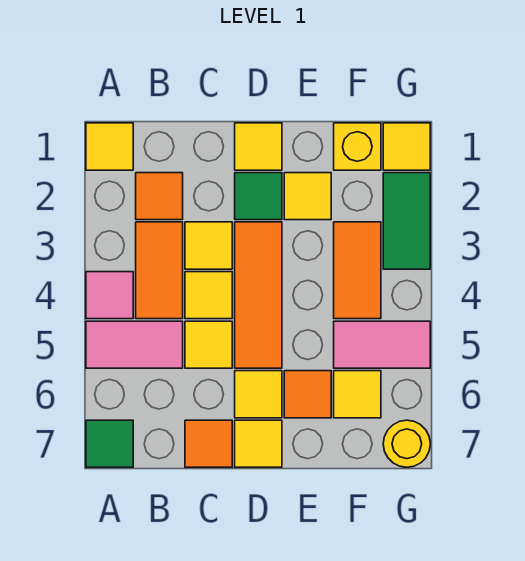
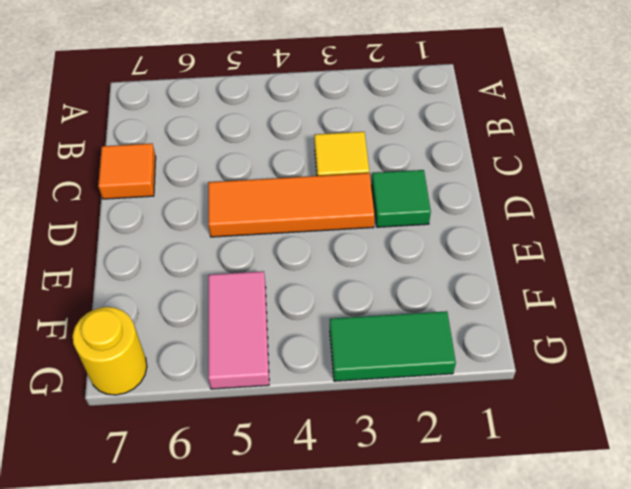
none -> yellow tile A1 level 1
none -> pink tile A4 level 1
none -> pink tile A5:B5 level 1

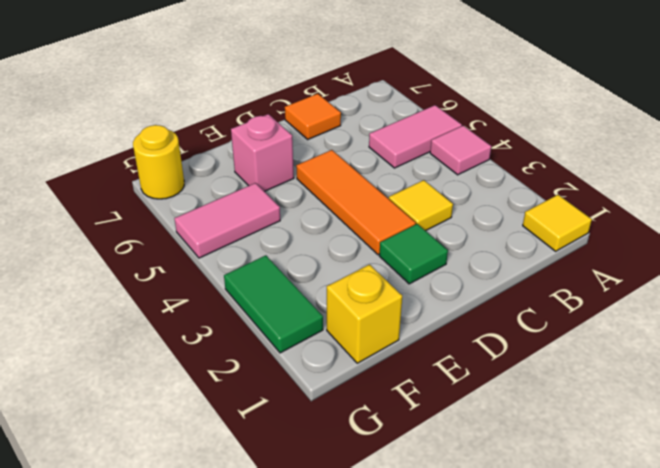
pink brick E6 level 1 -> orange tile E6 level 1
none -> green tile A7 level 1
none -> orange tile B2 level 1
none -> orange tile B3:B4 level 1

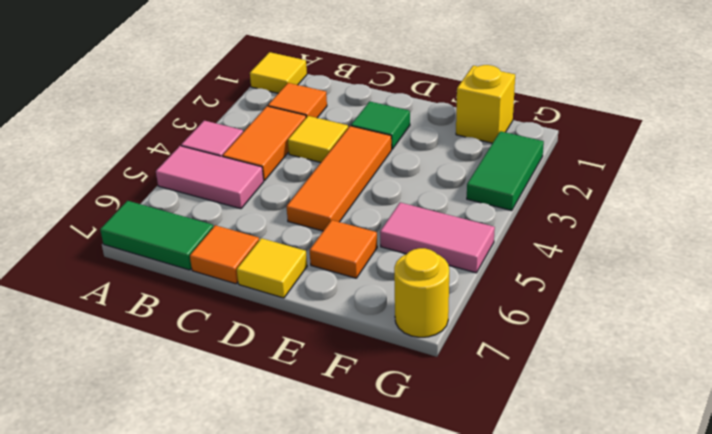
green tile A7:B7 level 1 -> green tile A7 level 1
none -> yellow tile C4 level 1
none -> yellow tile C5 level 1
none -> yellow tile D1 level 1

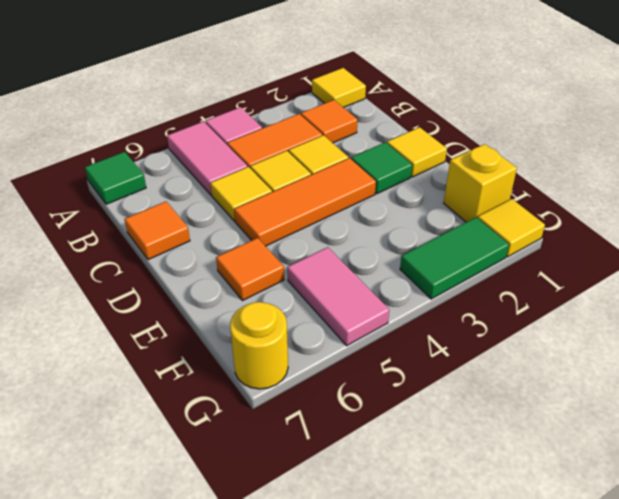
none -> yellow tile D6 level 1
none -> yellow tile D7 level 1
none -> yellow tile E2 level 1

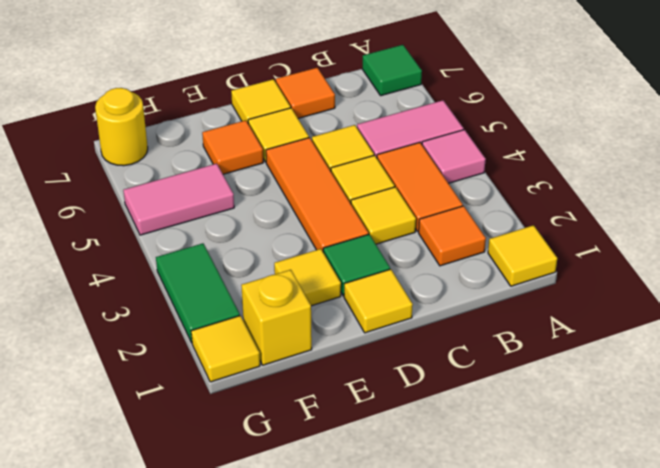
none -> orange tile F3:F4 level 1
none -> yellow tile F6 level 1

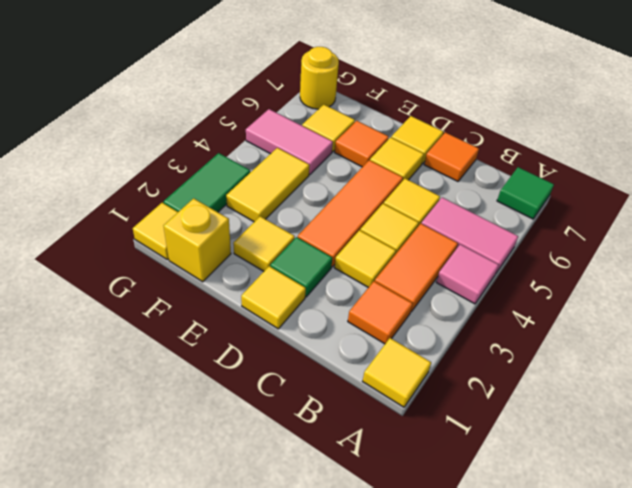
yellow tile F3:F4 level 1 -> orange tile F3:F4 level 1

